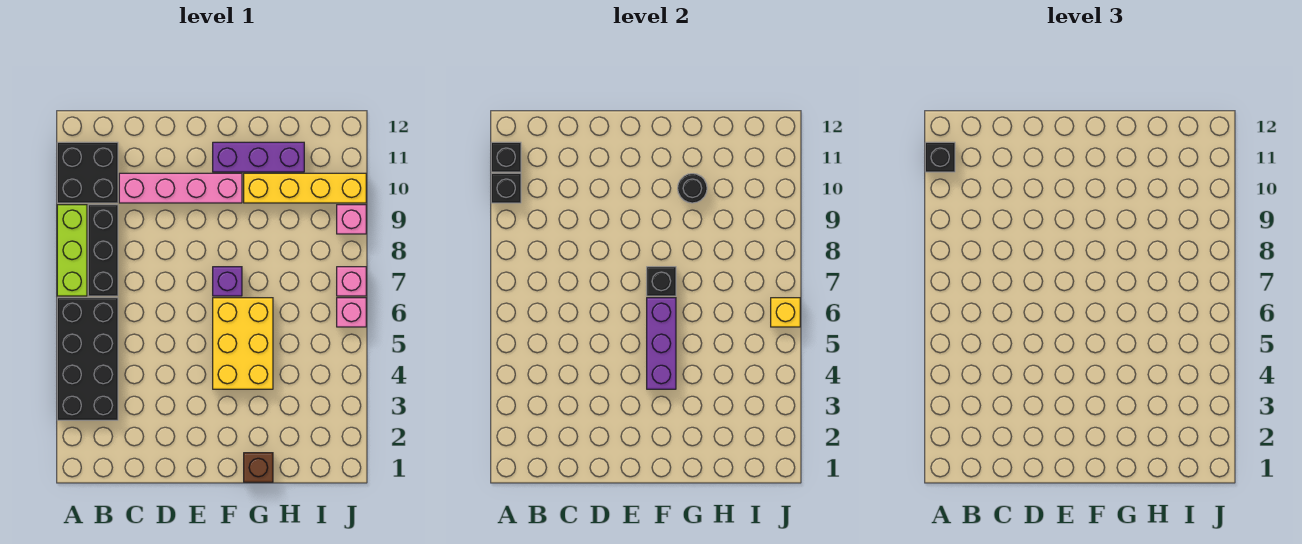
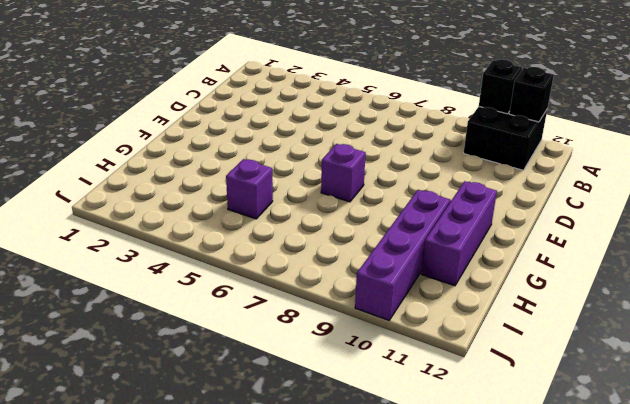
purple brick G10:J10 level 1 -> yellow brick G10:J10 level 1
purple brick H5 level 1 -> none
none -> black brick A3:B6 level 1
none -> lime brick A7:A9 level 1
none -> black brick B7:B9 level 1

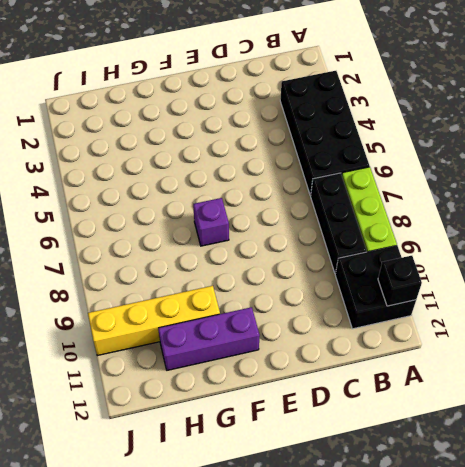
none -> pink brick C10:F10 level 1
none -> yellow brick F4:G6 level 1
none -> brown brick G1 level 1

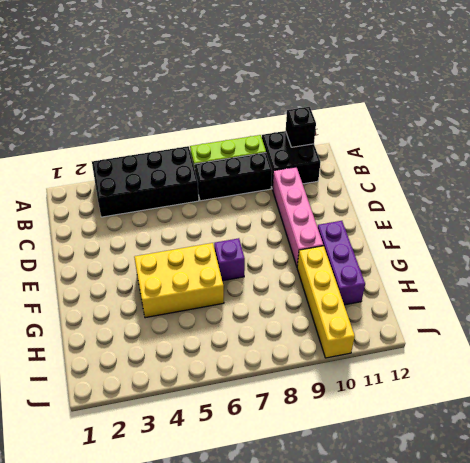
none -> brown brick G1 level 1
none -> pink brick J6 level 1
none -> pink brick J7 level 1

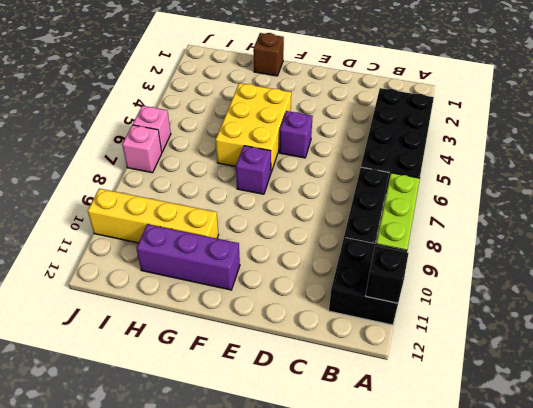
purple brick E5 level 1 -> none
none -> pink brick C10:F10 level 1
none -> pink brick J9 level 1
none -> black brick A10 level 2

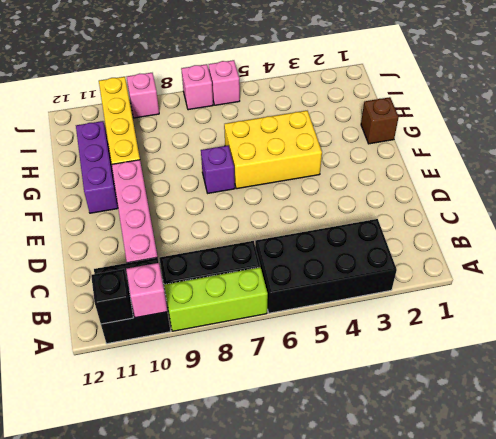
pink brick A10 level 2 -> black brick A10 level 2
none -> purple brick F4:F6 level 2
none -> black brick F7 level 2
none -> black round brick G10 level 2

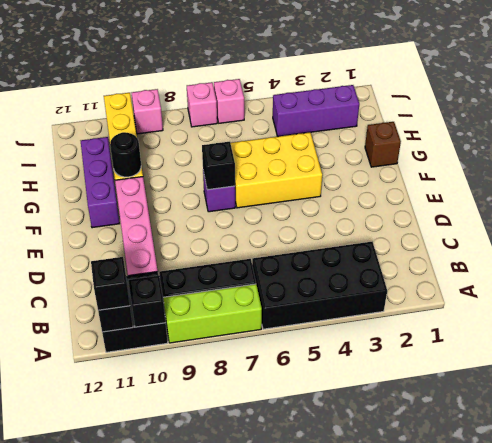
purple brick I2:I4 level 1 -> purple brick F4:F6 level 2
none -> yellow brick J6 level 2

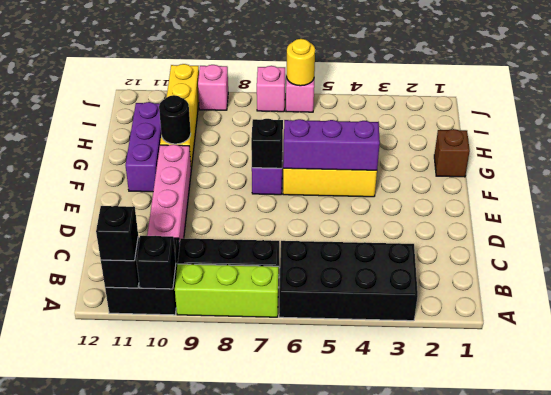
yellow round brick J6 level 2 -> yellow brick J6 level 2

